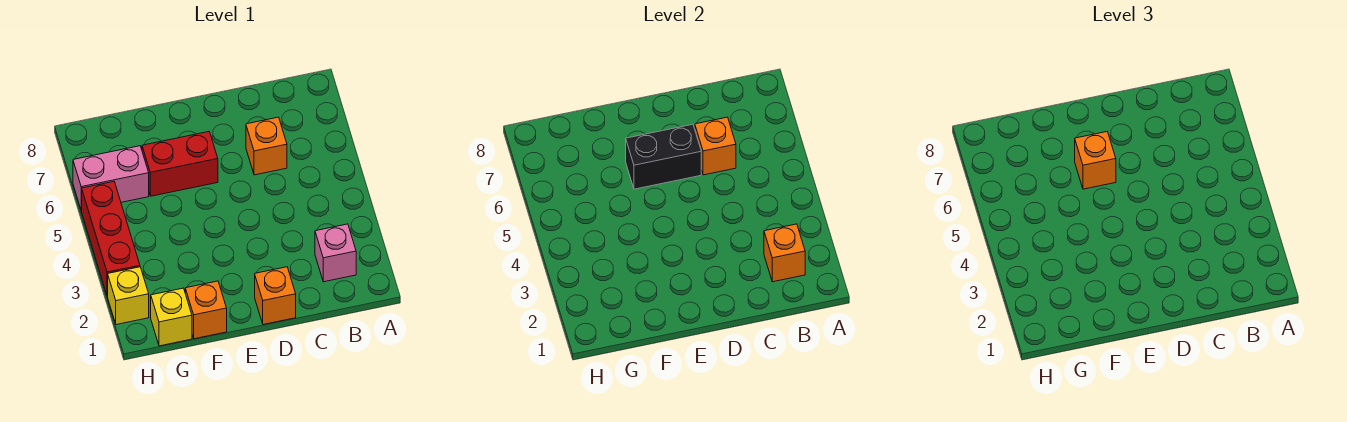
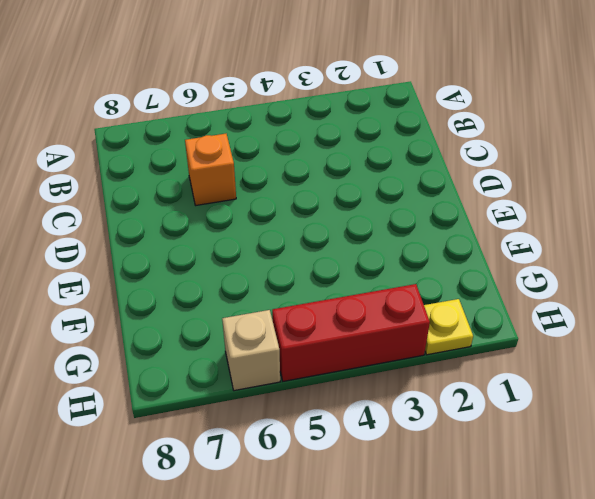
yellow plate H2 level 1 -> yellow brick H2 level 1
tan brick H6 level 1 -> pink brick G6:H6 level 1
none -> pink brick B2 level 1
none -> orange brick D1 level 1
none -> red brick E6:F6 level 1

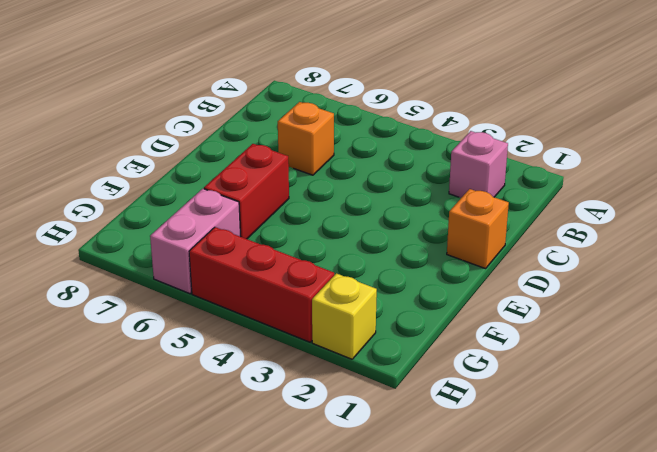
none -> orange brick F1 level 1
none -> yellow brick G1 level 1
none -> orange brick B2 level 2

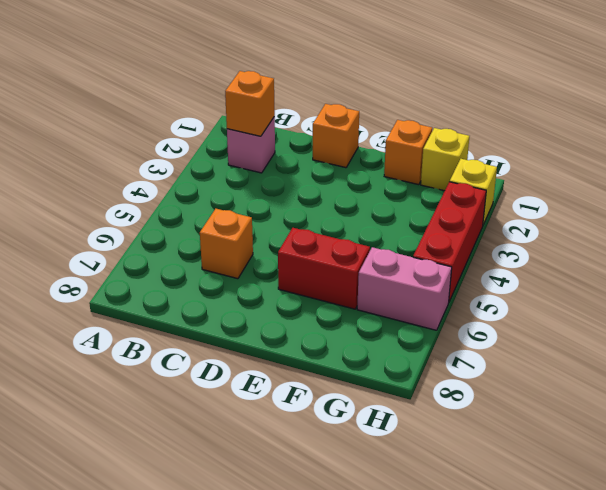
none -> orange brick C6 level 2
none -> black brick D6:E6 level 2
none -> orange brick E6 level 3

